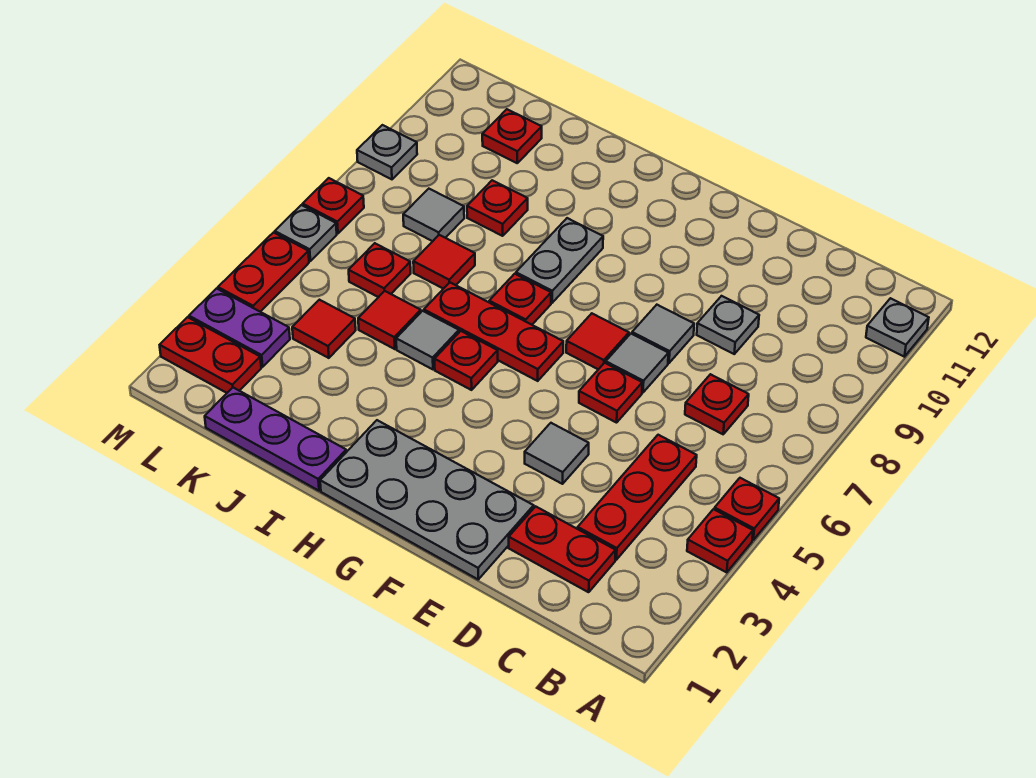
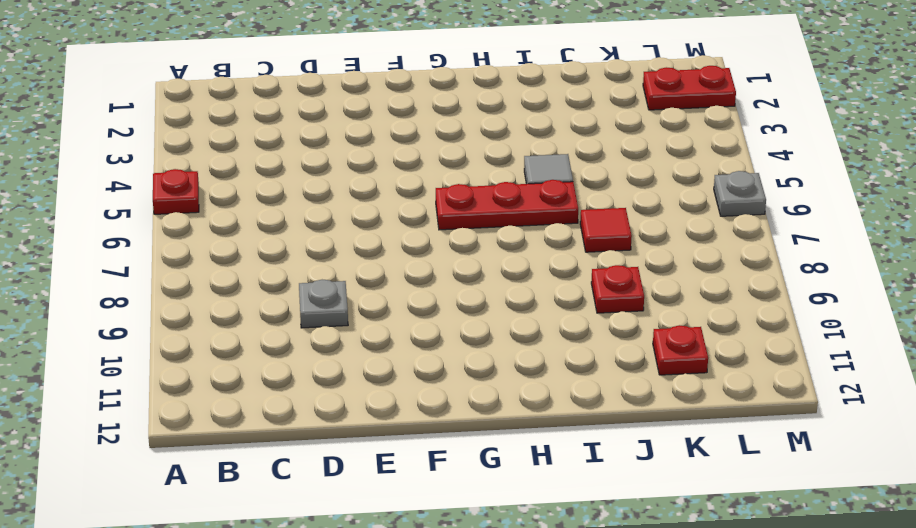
none -> red plate A4 level 1
none -> grey plate A11 level 1
none -> red plate C2:D2 level 1
none -> red plate C3:C5 level 1

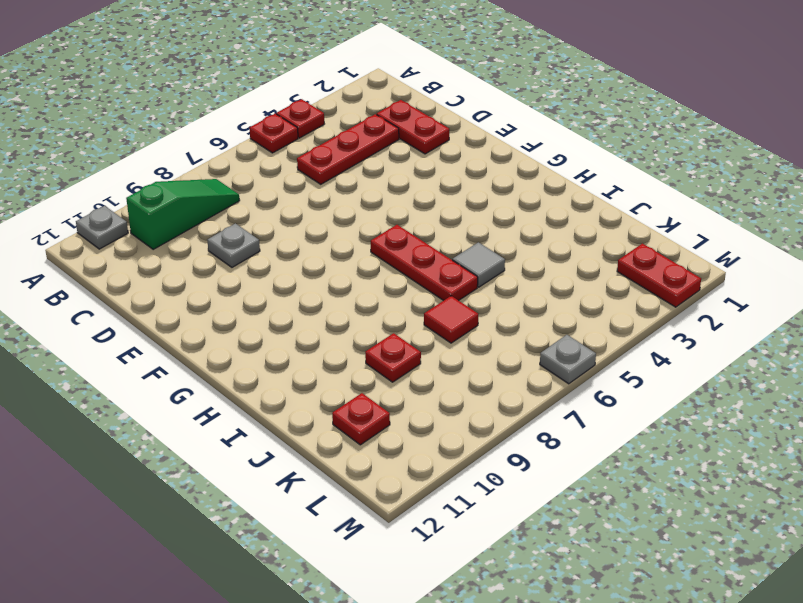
green slope B8:B10 level 1 top 10 -> none
none -> red plate C7 level 1
none -> grey plate E1:H2 level 1
none -> grey tile E4 level 1
none -> red plate E6 level 1

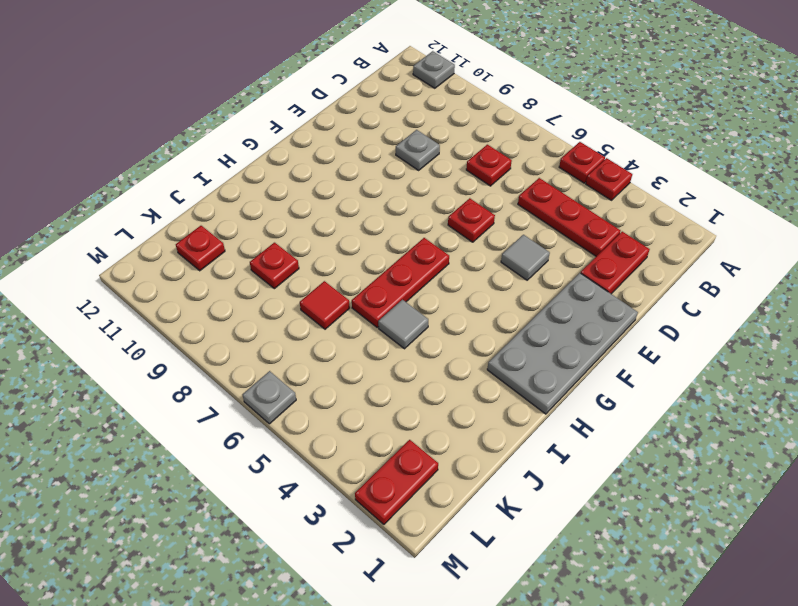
none -> grey tile E7 level 1
none -> grey tile E8 level 1
none -> red tile F7 level 1
none -> red plate H5 level 1

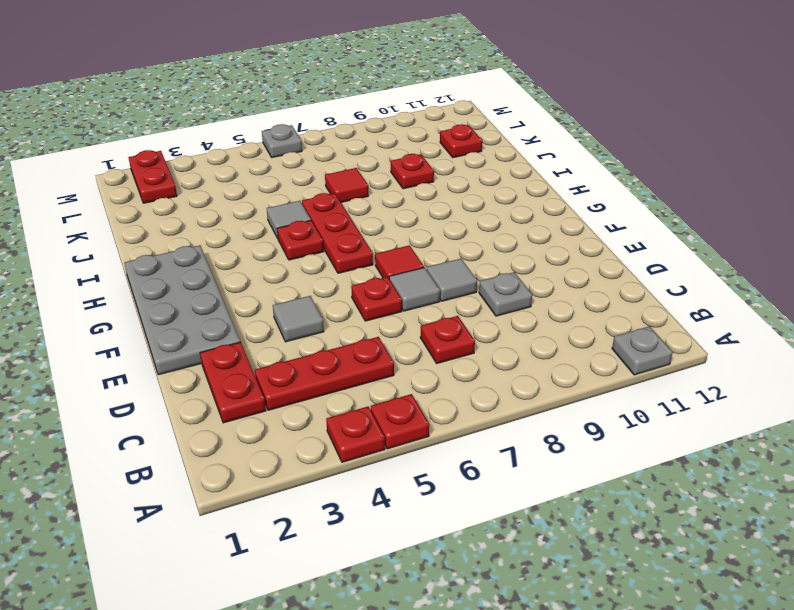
none -> red plate H7 level 1
none -> grey plate H8:H9 level 1
none -> purple plate I1:K1 level 1
none -> red tile J5 level 1

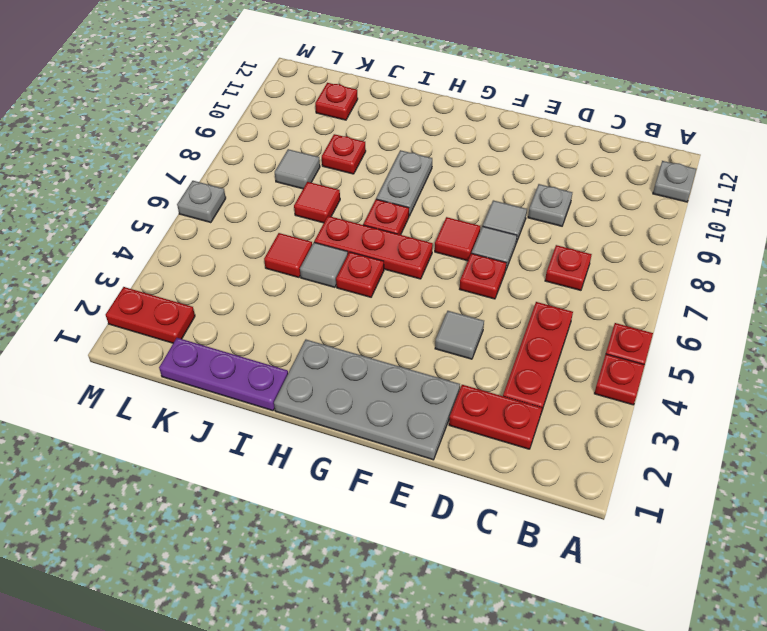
none -> red tile K4 level 1
none -> red plate K6 level 1
none -> purple plate L3:M3 level 1
none -> red plate M4:M5 level 1

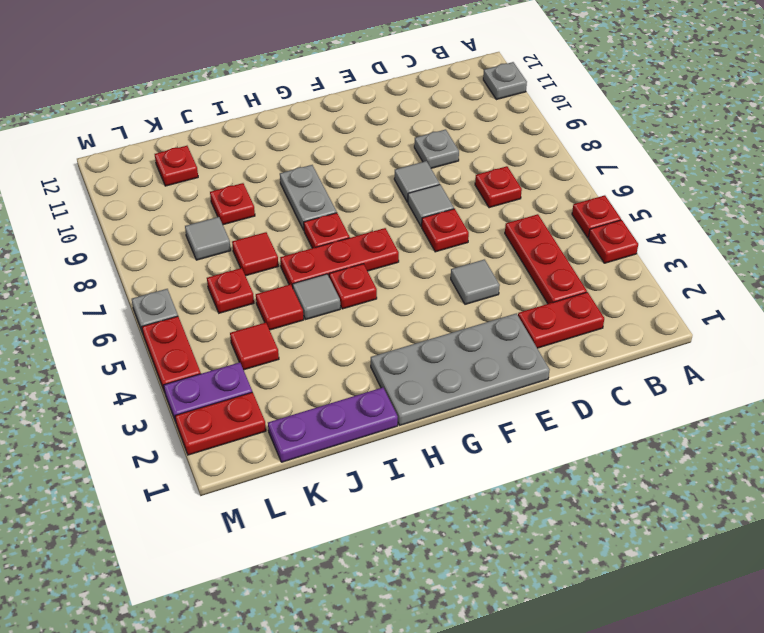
none -> red tile F7 level 1
none -> red plate M7 level 1
none -> grey plate M9 level 1

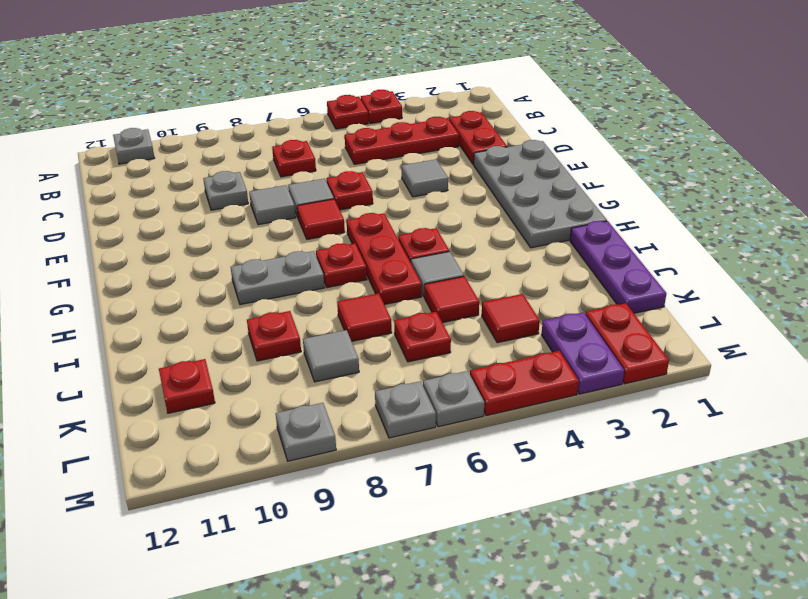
grey plate M7 level 1 -> red plate M7 level 1

